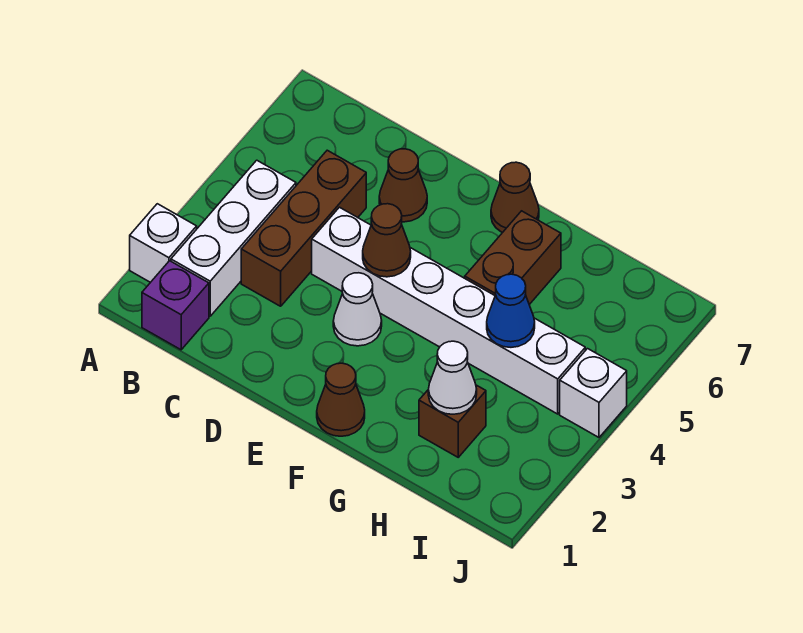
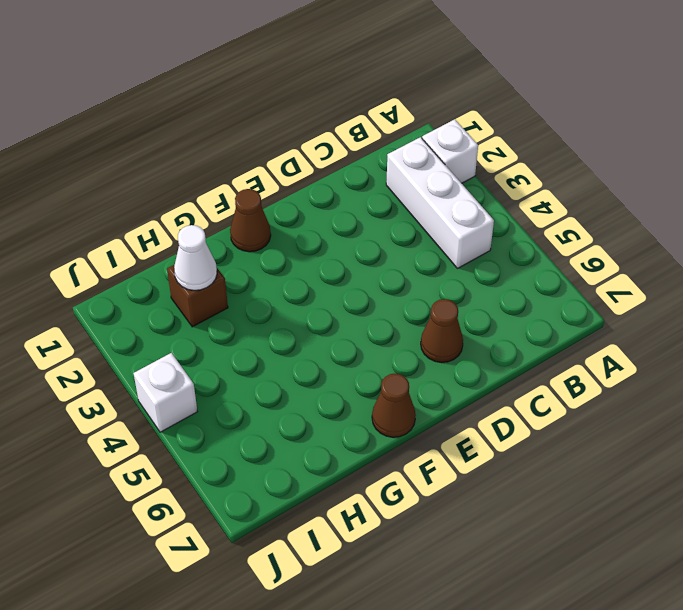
none -> purple brick B1 level 1
none -> brown brick C3:C5 level 1
none -> white brick D4:I4 level 1

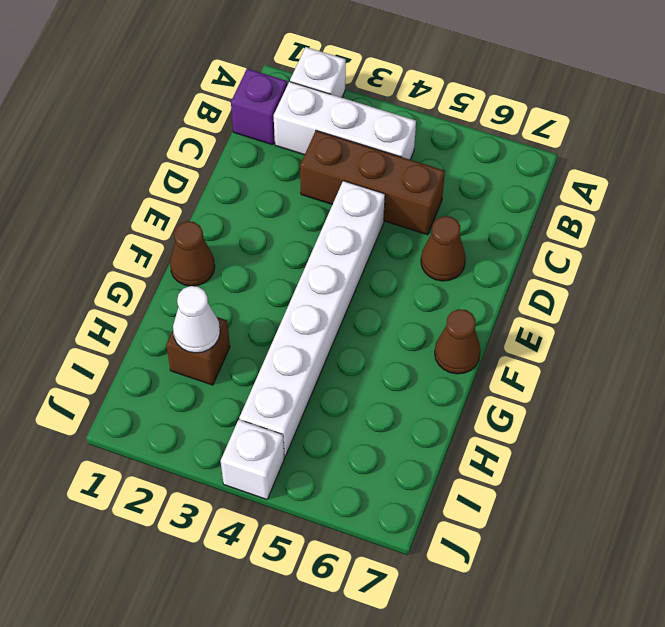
none -> white cone E3 level 1
none -> brown brick G5:G6 level 1
none -> brown cone E4 level 2

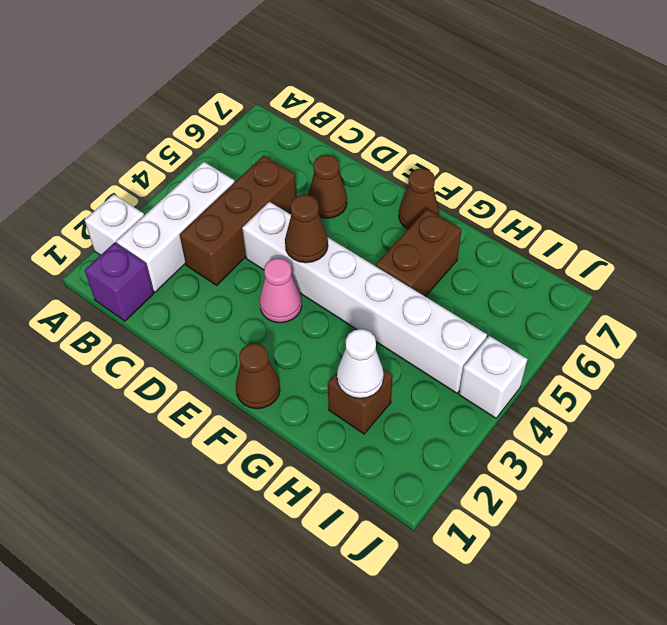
pink cone E3 level 1 -> white cone E3 level 1
none -> blue cone H4 level 2

